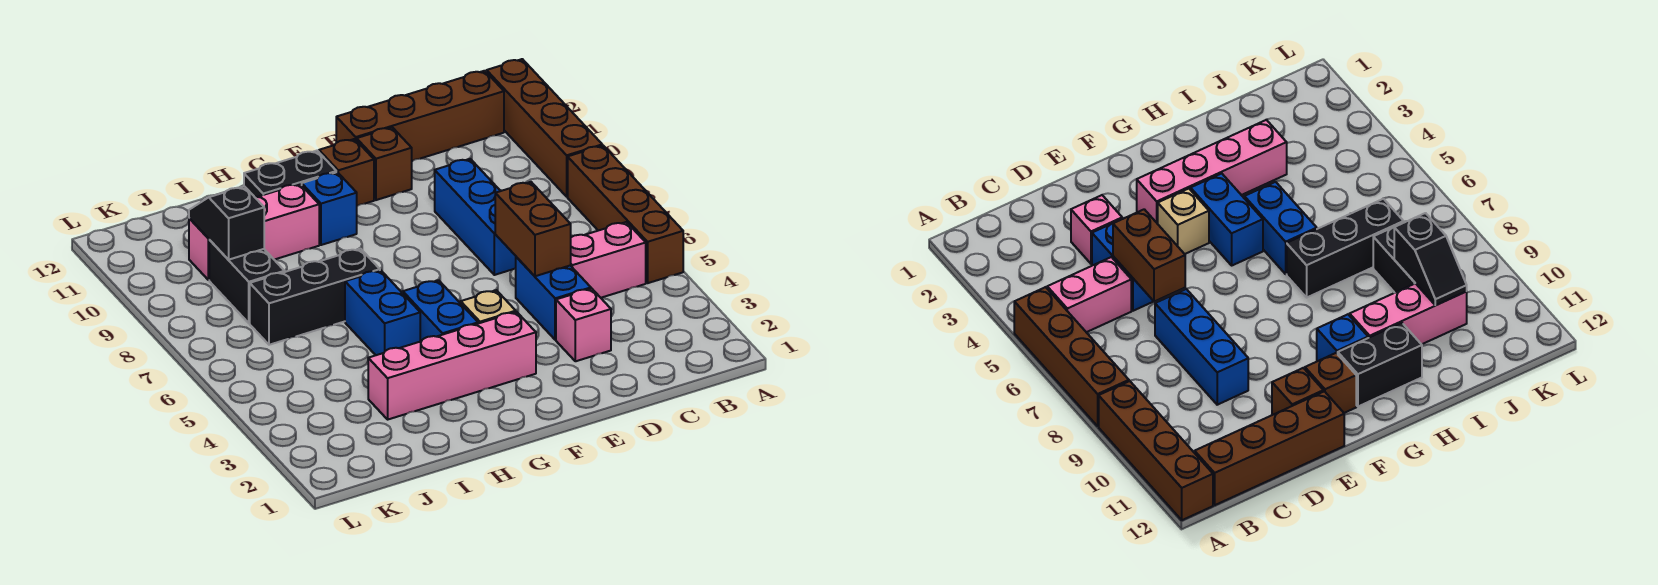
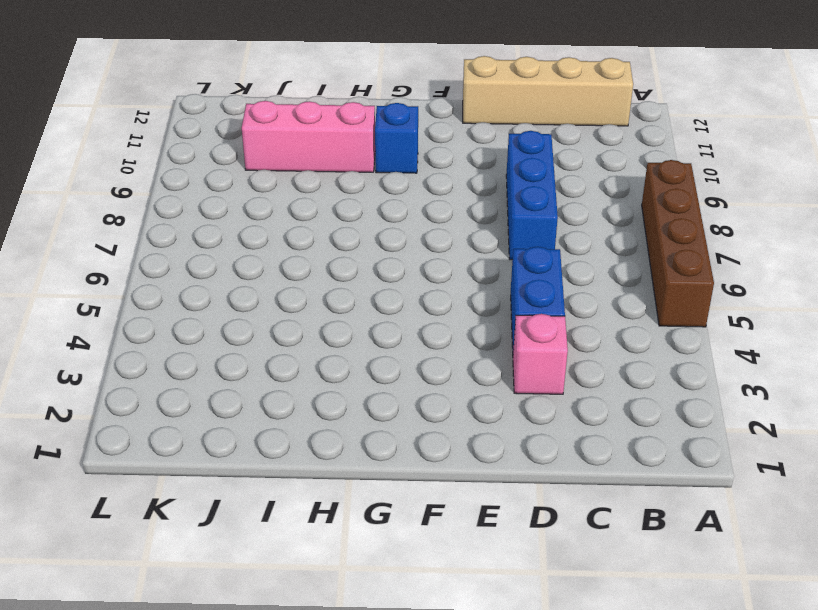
tan brick B12:E12 level 1 -> brown brick B12:E12 level 1
none -> brown brick A9:A12 level 1
none -> pink brick B5:C5 level 1
none -> brown brick E11 level 1

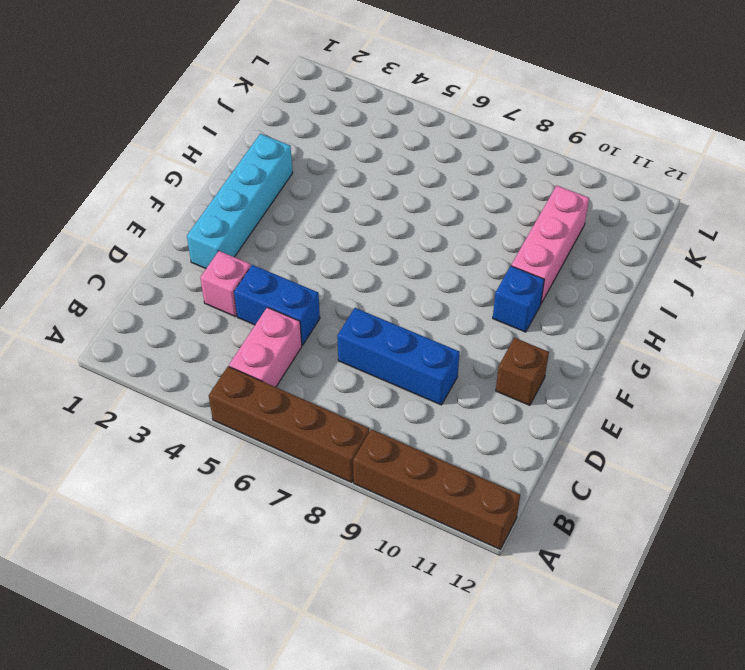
cyan brick E2:H2 level 1 -> none
none -> brown brick B12:E12 level 1
none -> pink brick F3:I3 level 1
none -> tan brick F4 level 1

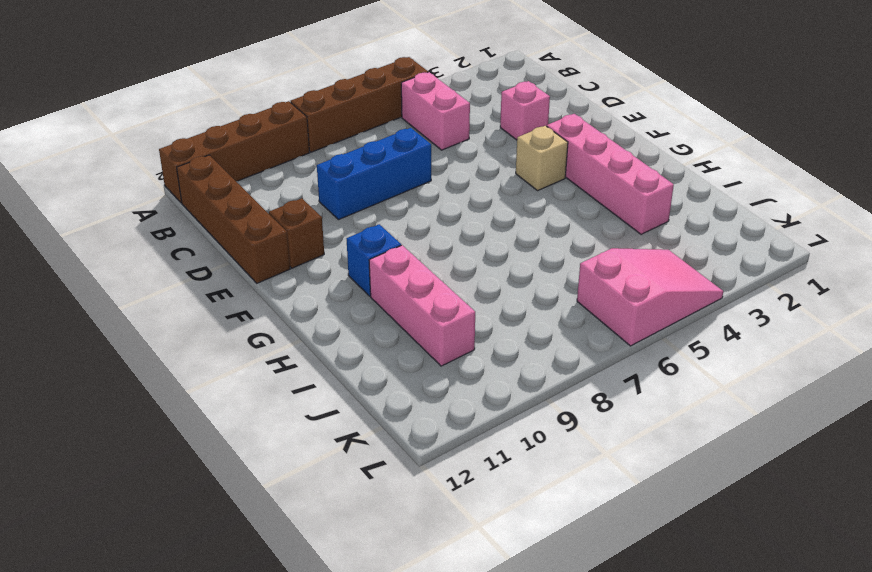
pink slope K4:L6 level 1 top 6 -> none
none -> blue brick D4:D5 level 1
none -> brown brick F11 level 1
none -> blue brick G4:G5 level 1

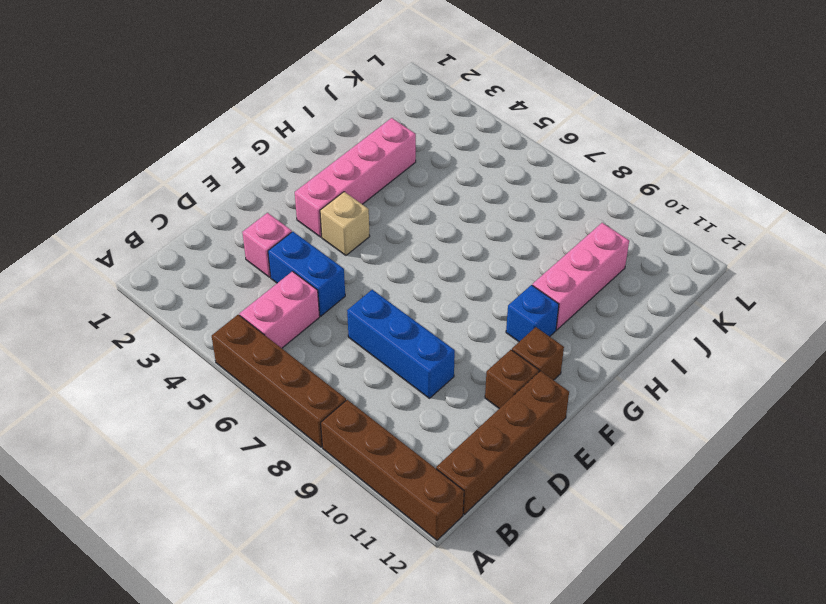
none -> blue brick G4:G5 level 1
none -> black brick G11:H11 level 1
none -> blue brick H5:H6 level 1

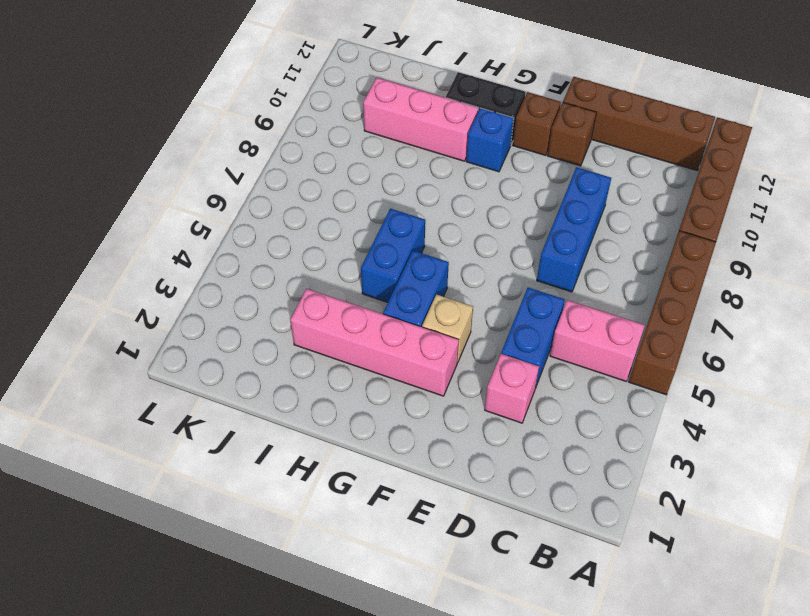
none -> black brick H7:J7 level 1
none -> black brick J8:J9 level 1
none -> brown brick D5:D6 level 2

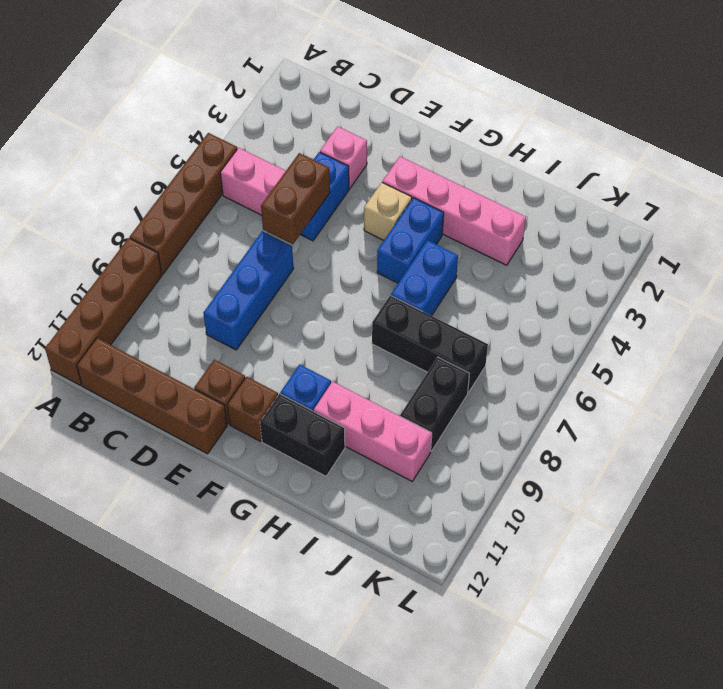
none -> black slope J9:J10 level 2 top 9

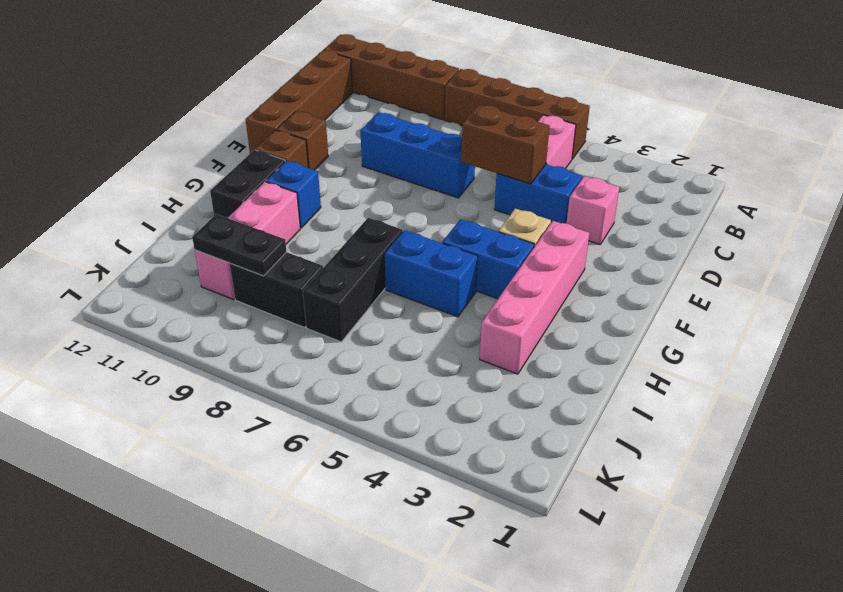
black plate J9:J10 level 2 -> black slope J9:J10 level 2 top 9

